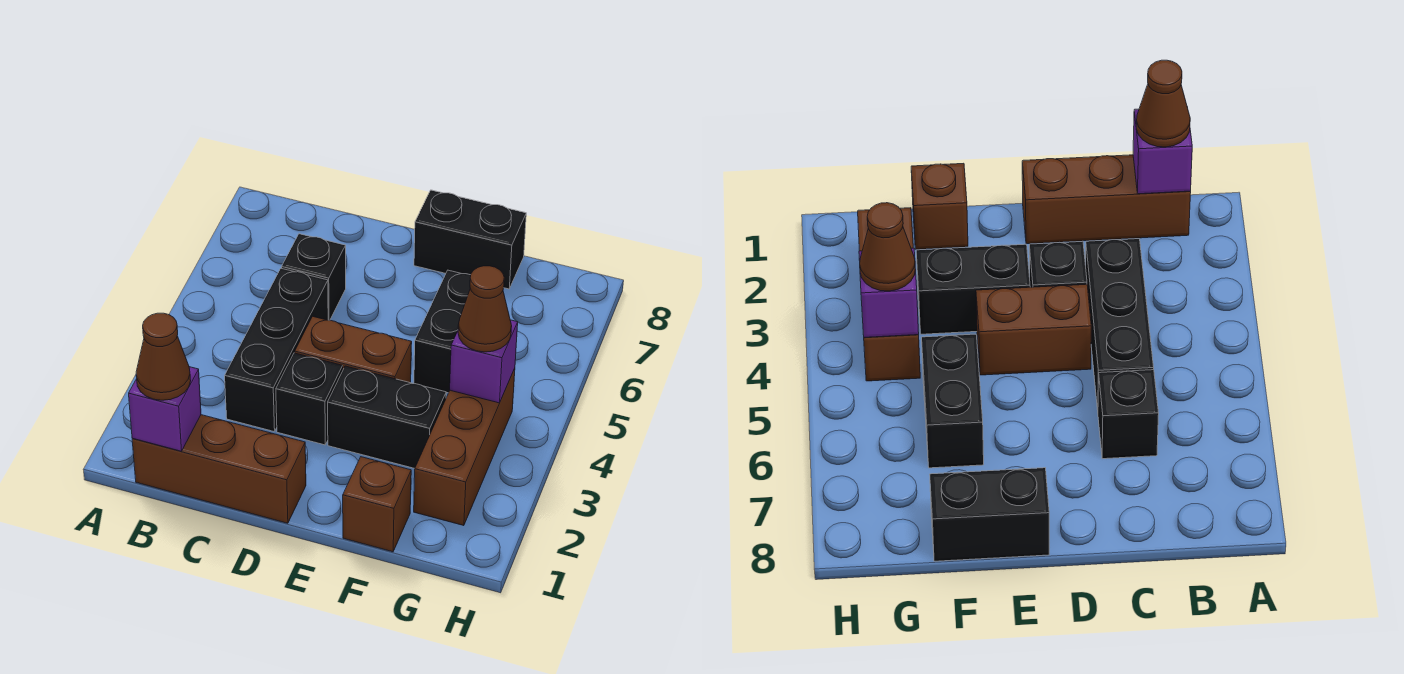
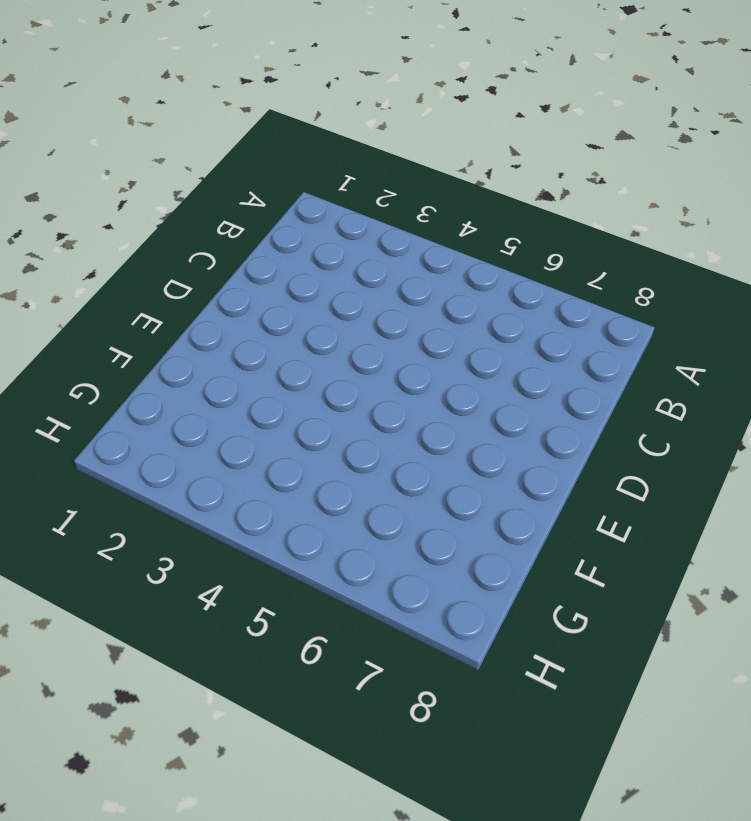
none -> brown brick B1:D1 level 1
none -> black brick C3:C5 level 1
none -> black brick C6 level 1

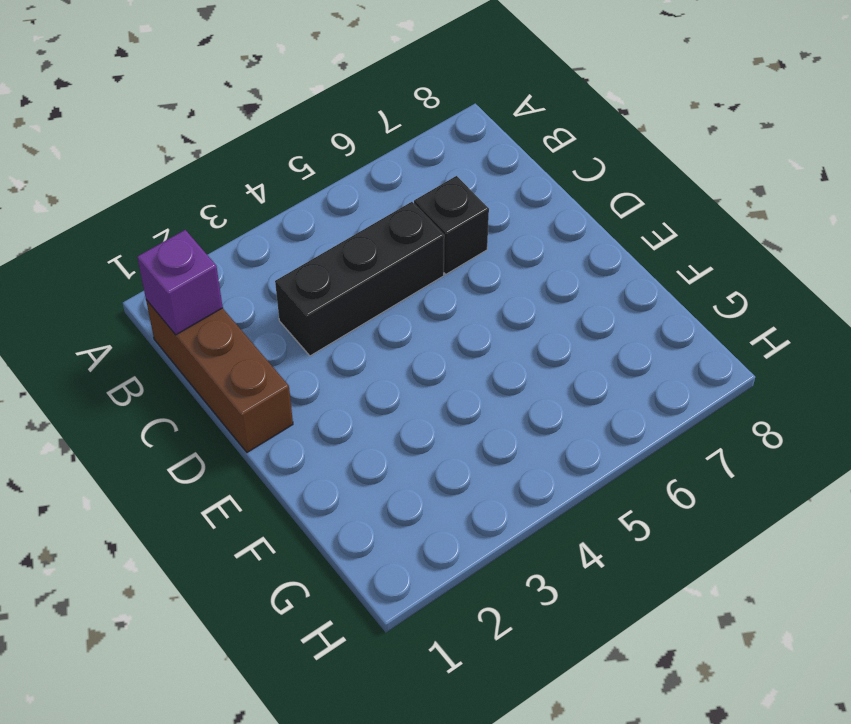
none -> black brick D3 level 1
none -> brown brick D4:E4 level 1
none -> black brick E3:F3 level 1

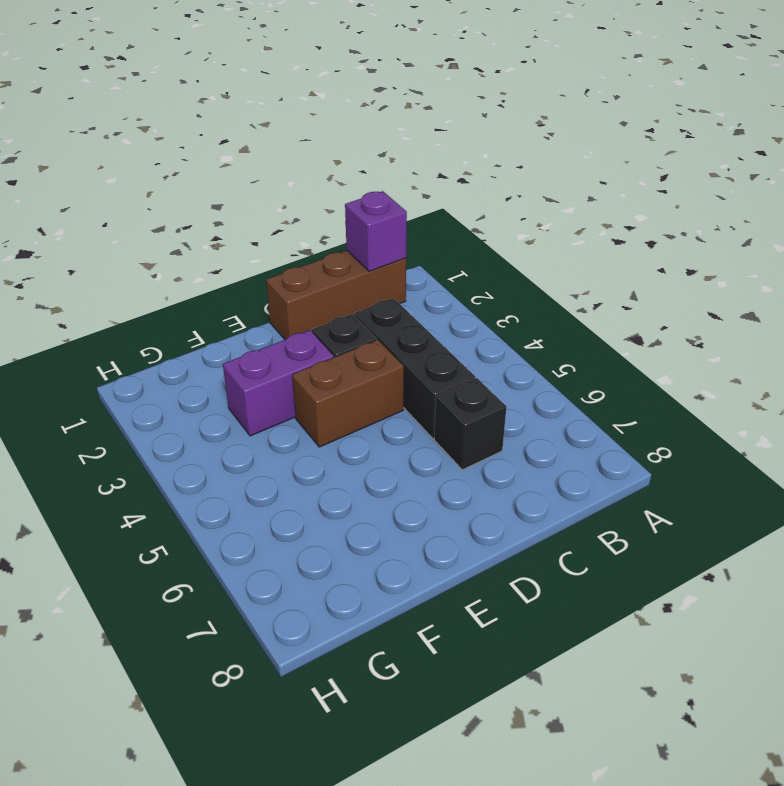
purple brick E3:F3 level 1 -> black brick E3:F3 level 1
none -> black brick E8:F8 level 1
none -> brown brick F1 level 1
none -> black brick F5:F6 level 1

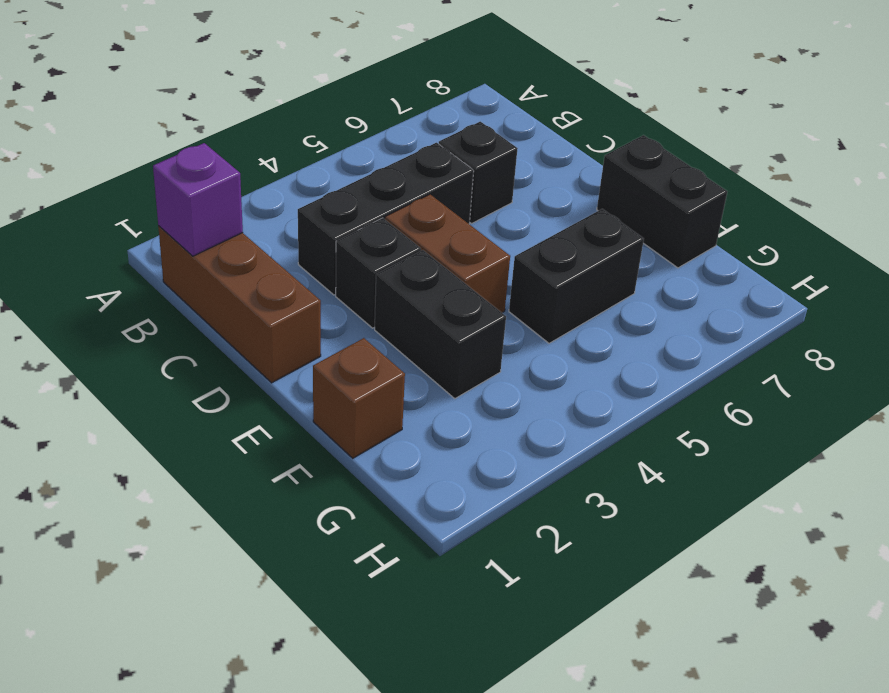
none -> brown brick G2:G4 level 1
none -> purple brick G4 level 2
none -> brown cone B1 level 3

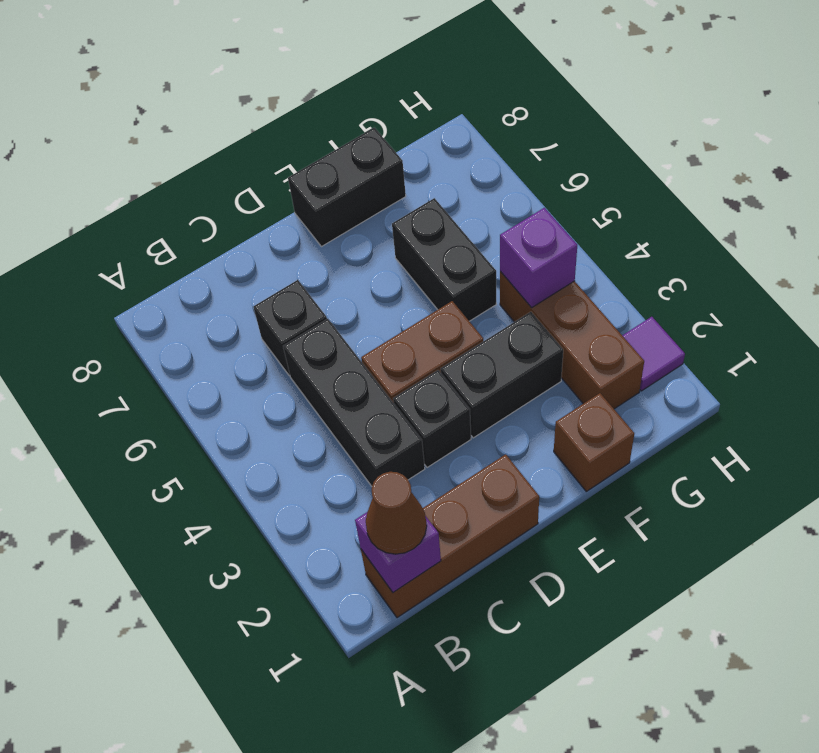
purple tile H2 level 1 -> none
none -> brown cone G4 level 3

